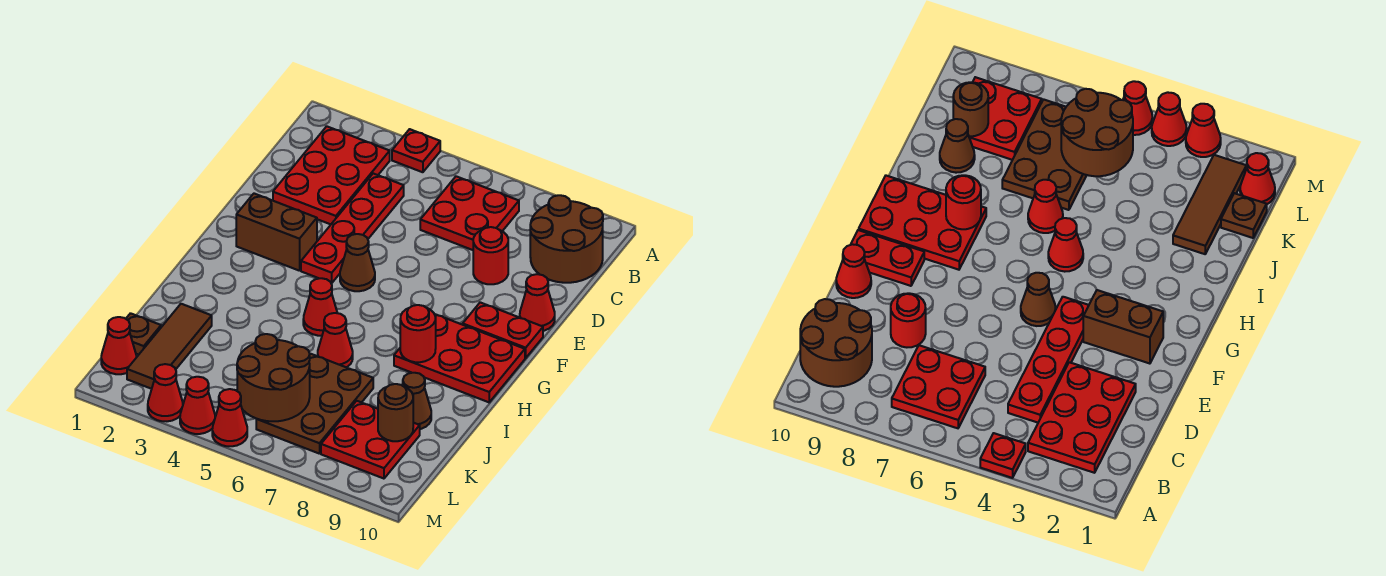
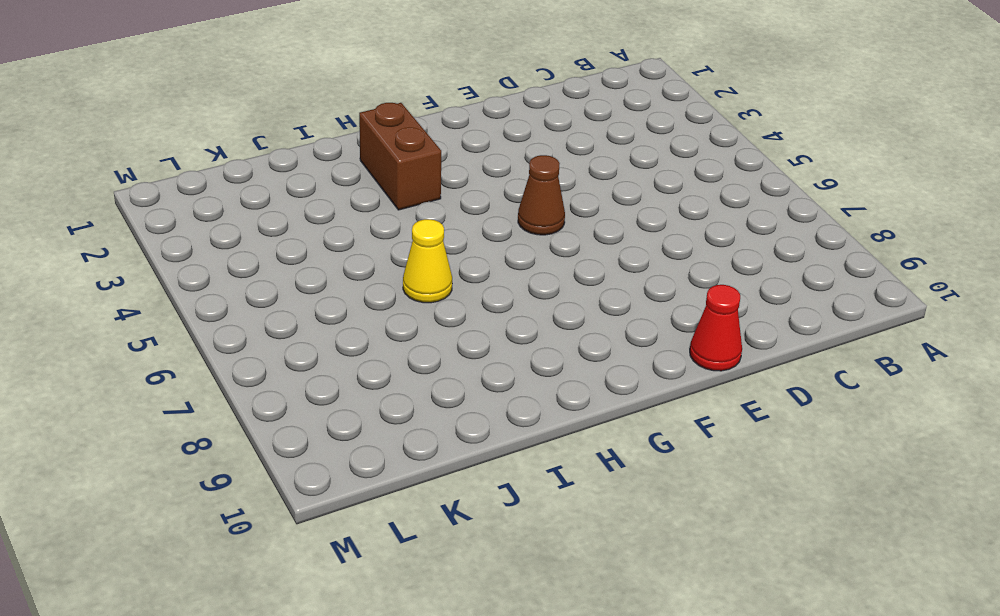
brown brick H2:H3 level 1 -> brown brick F2:F3 level 1
yellow cone I6 level 1 -> red cone I6 level 1
none -> red plate A4 level 1
none -> red plate B2:D3 level 1
none -> red plate B6:C7 level 1

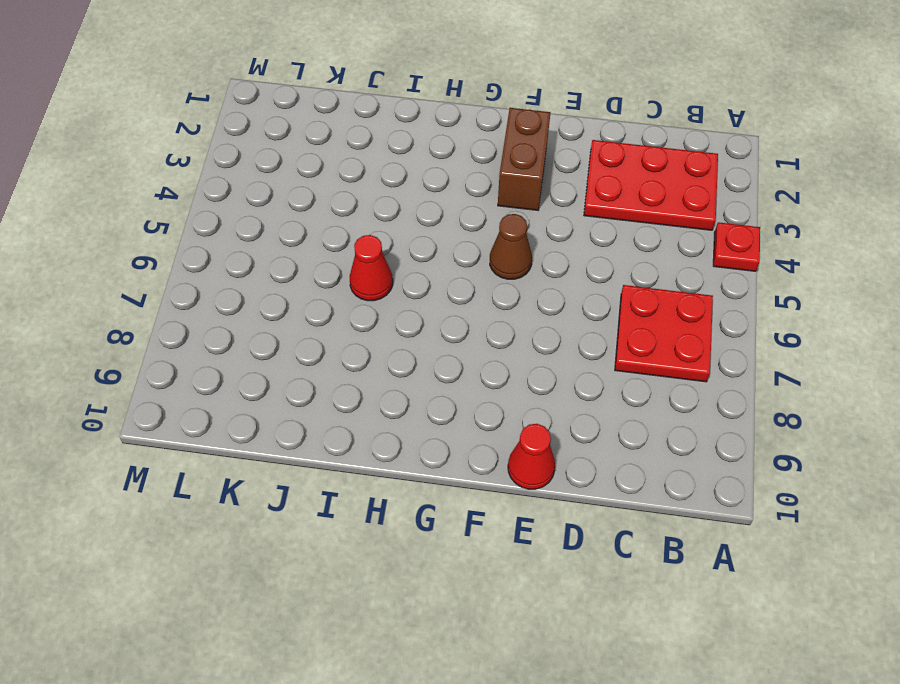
none -> brown round brick B9:C10 level 1
none -> red plate C4:F4 level 1
none -> red round brick D8 level 1

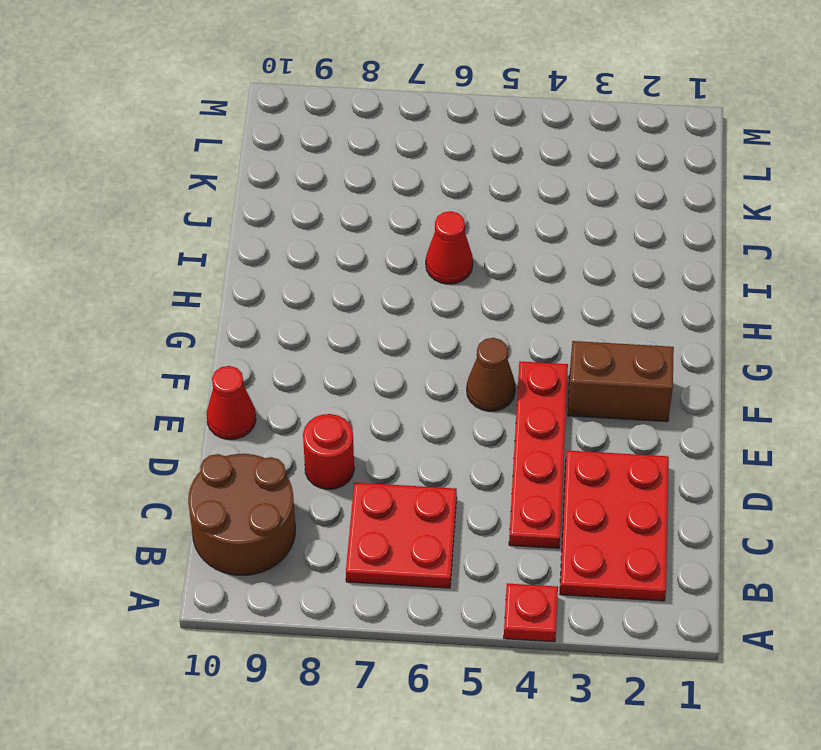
none -> red plate F9:F10 level 1
none -> red plate G8:H10 level 1
none -> red cone H5 level 1

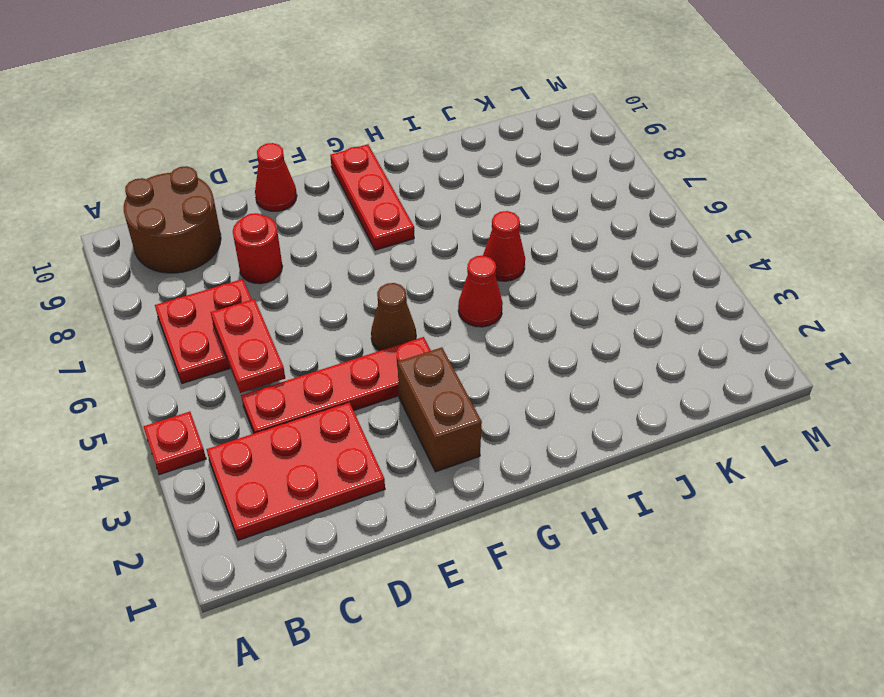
red plate C5:C6 level 2 -> red plate F9:F10 level 1
red plate G8:G10 level 1 -> red plate G8:H10 level 1
none -> brown tile J2:L2 level 1
none -> brown plate J6:L7 level 1
none -> brown cone J9 level 1

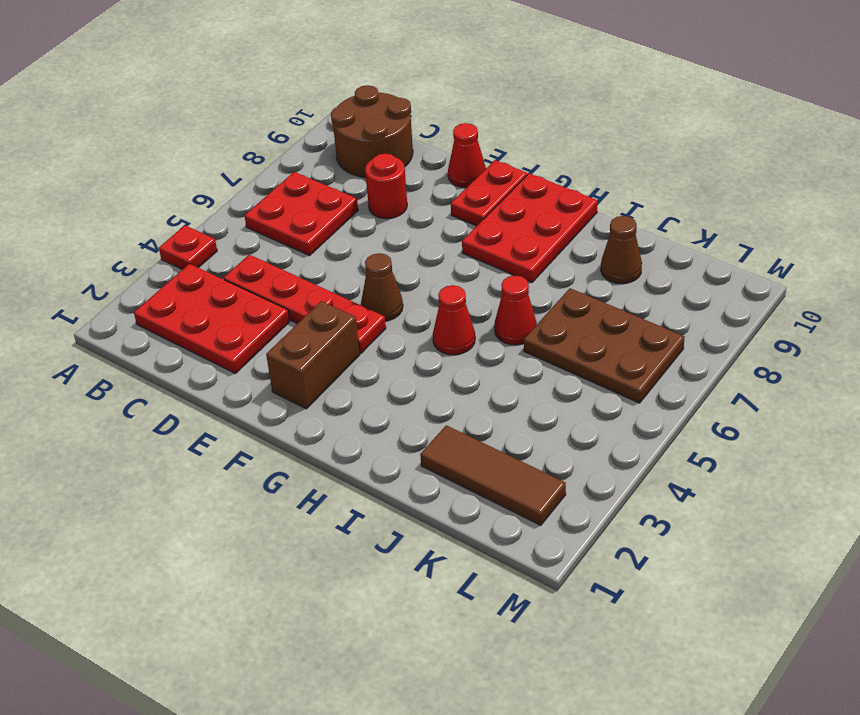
none -> brown plate K1 level 1
none -> red plate K8:L9 level 1
none -> red cone L1 level 1

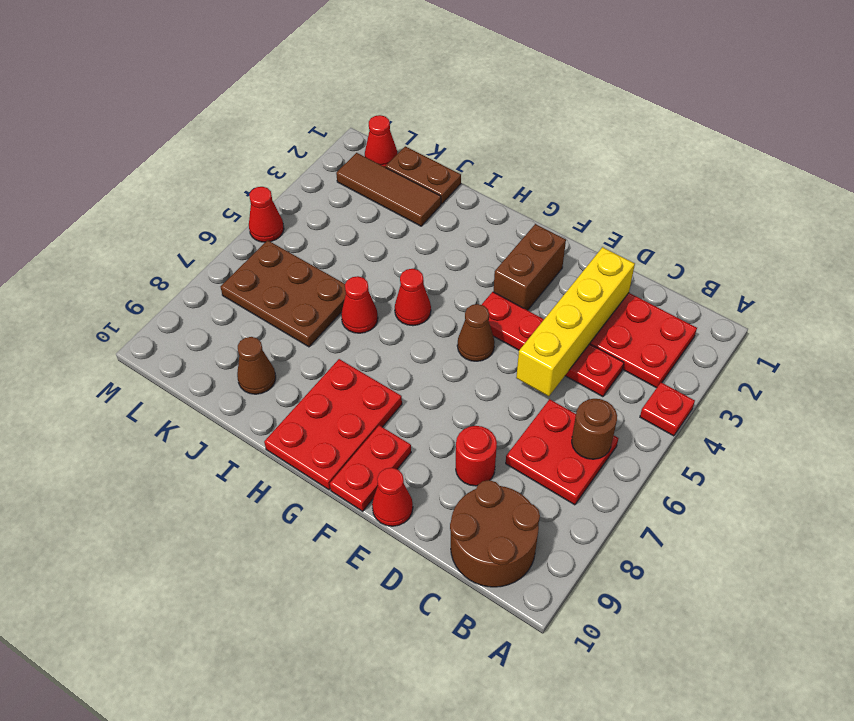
brown round brick B6 level 2 -> brown round brick K9 level 2
yellow brick D2:D5 level 2 -> none
brown plate J1:K1 level 1 -> brown plate K1 level 1
none -> red plate K8:L9 level 1
none -> red cone M3 level 1
none -> red cone M4 level 1

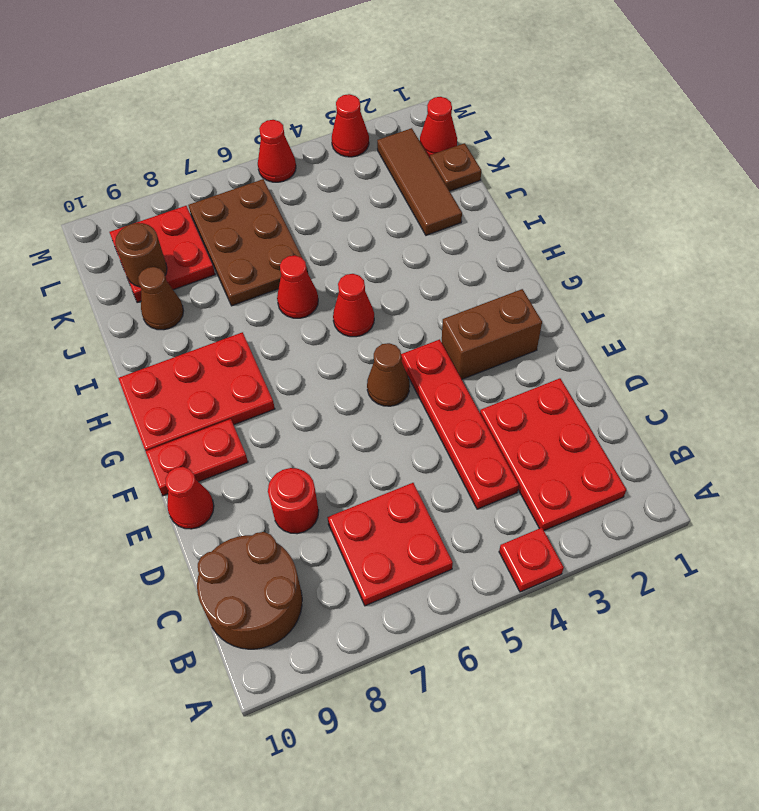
none -> red cone M4 level 1
none -> red round brick H8 level 2
none -> brown round brick K5:L6 level 2

